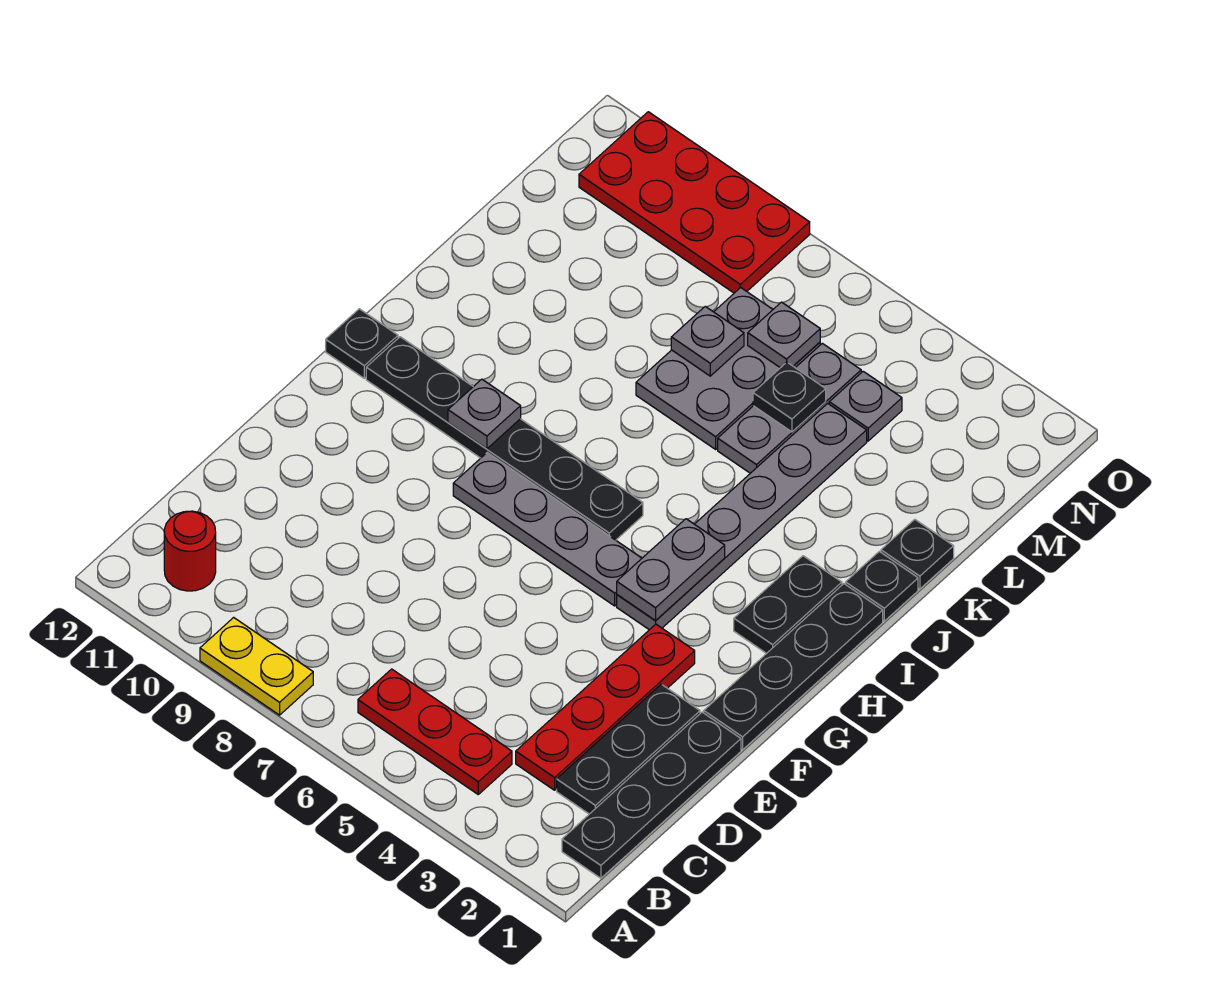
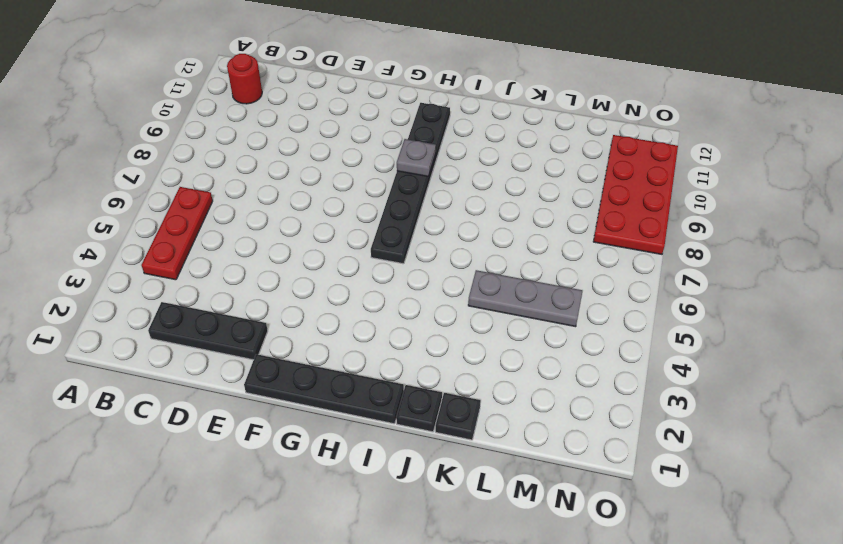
none -> yellow plate A8:A9 level 1
none -> black plate B1:E1 level 1
none -> red plate C3:F3 level 1

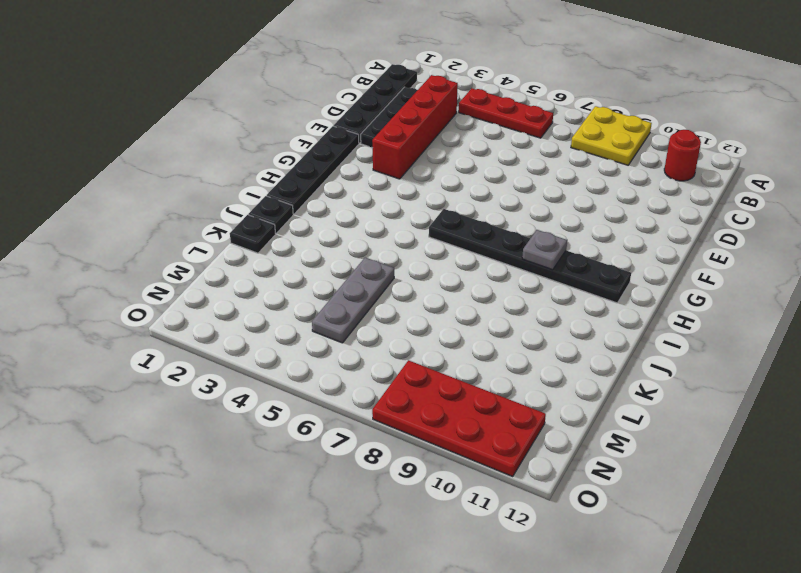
yellow plate A8:B9 level 1 -> yellow plate A8:A9 level 1
red brick C3:F3 level 1 -> red plate C3:F3 level 1
none -> grey plate G4:L4 level 1
none -> grey plate G5:G8 level 1
none -> black plate H2:I2 level 1

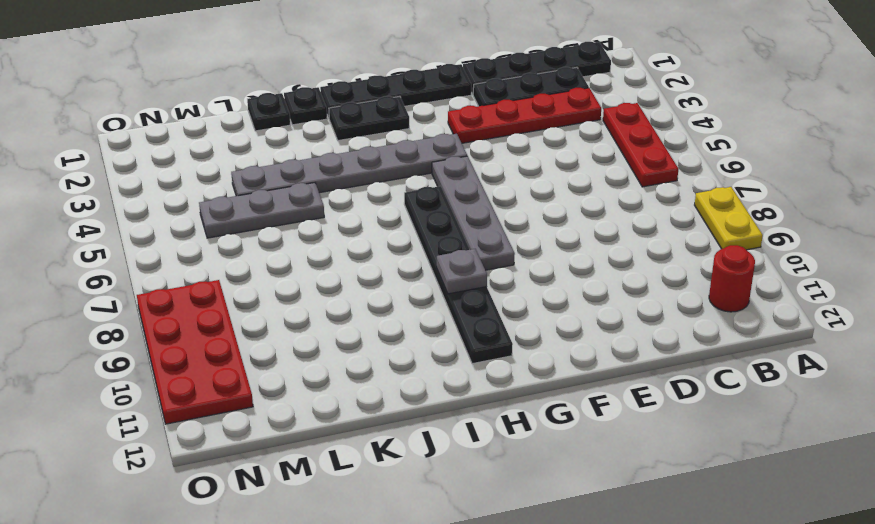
none -> black plate H12 level 1
none -> grey plate K6:M7 level 1
none -> grey plate M4 level 1

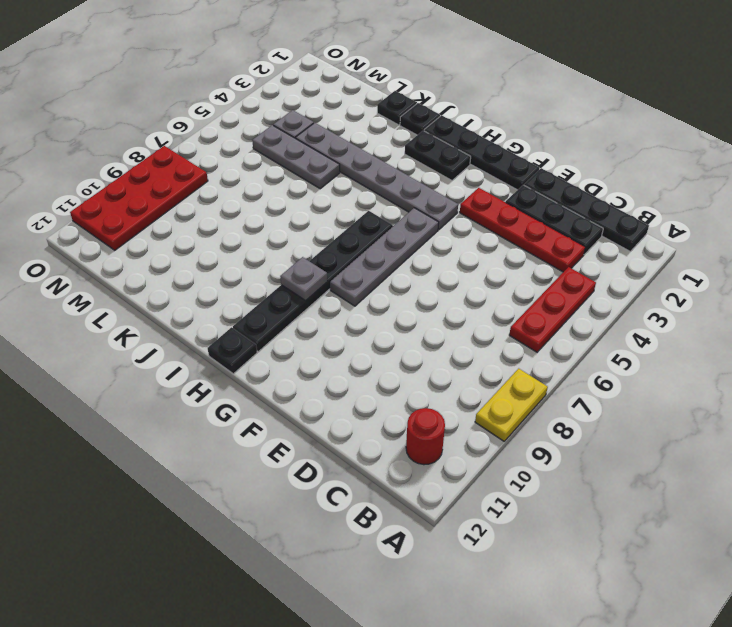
none -> grey plate K6:M7 level 1
none -> grey plate G4:H4 level 2
none -> black plate L5 level 2

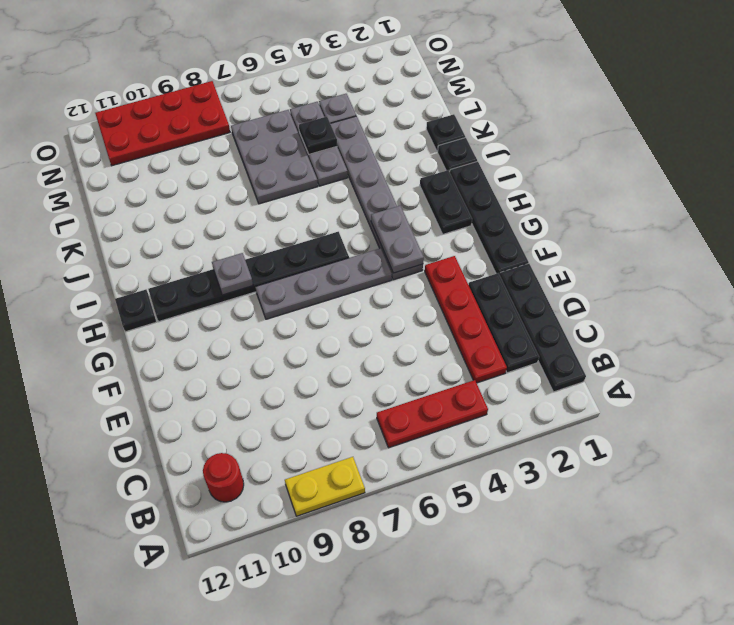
none -> grey plate L7 level 2
none -> grey plate M6 level 2

